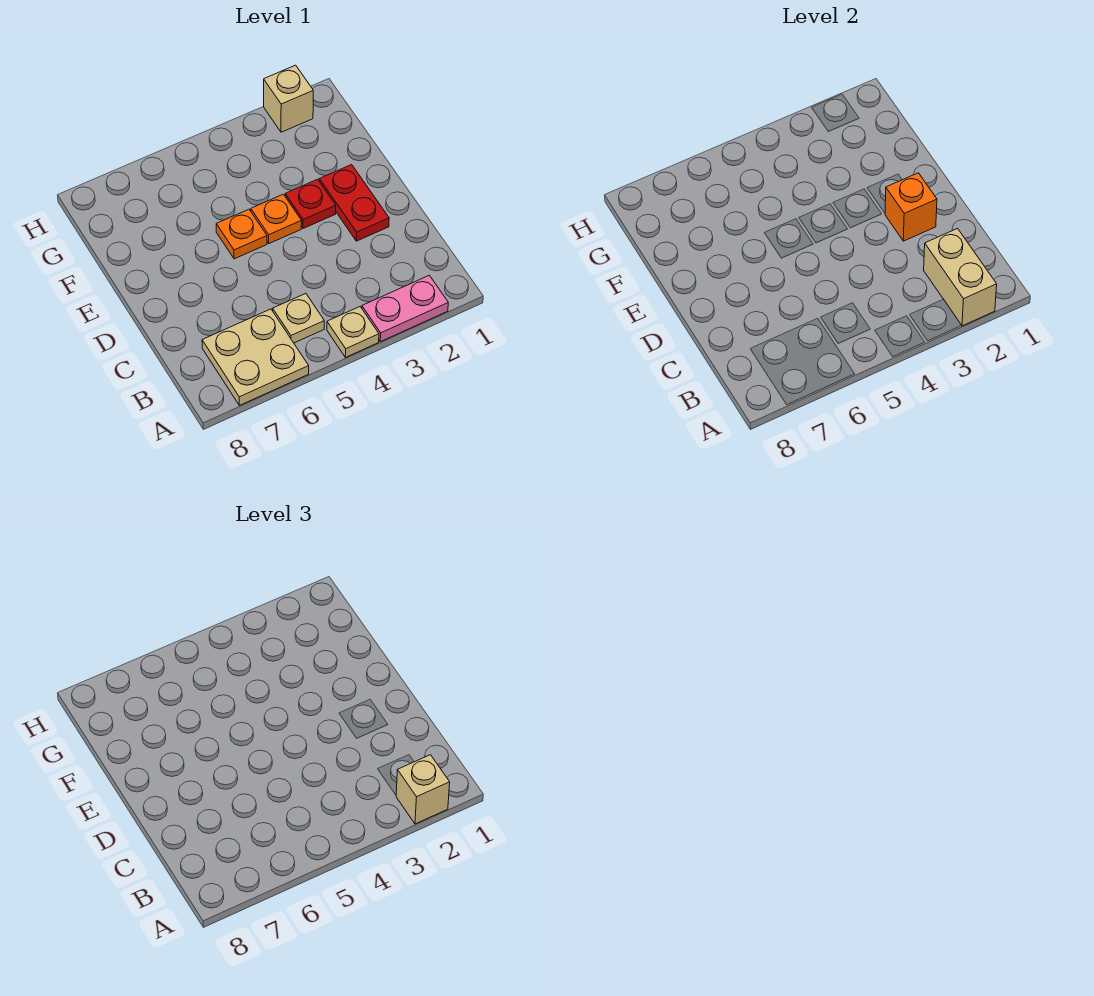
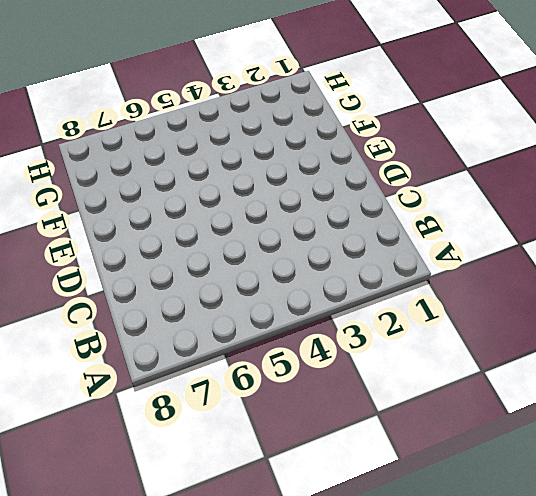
none -> pink plate A2:A3 level 1
none -> tan plate A4 level 1
none -> tan plate A6:B7 level 1

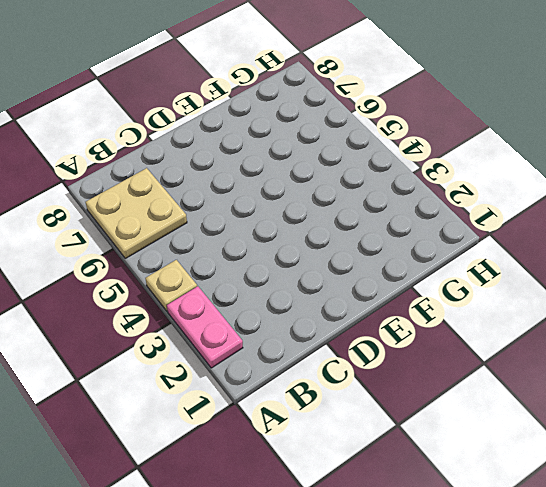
none -> tan plate B5 level 1
none -> red plate D2:E2 level 1
none -> red plate E3 level 1

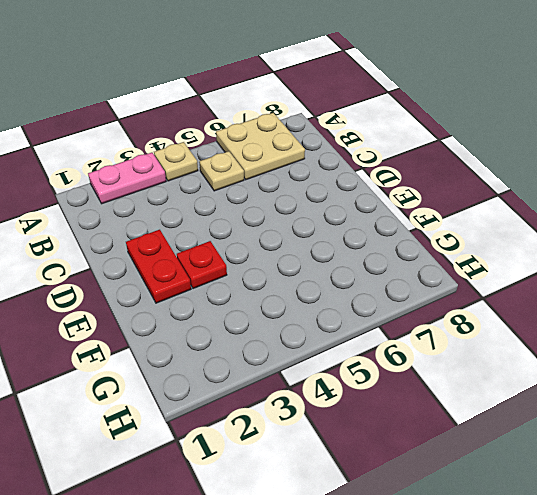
none -> orange plate E4 level 1
none -> orange plate E5 level 1
none -> tan brick H2 level 1

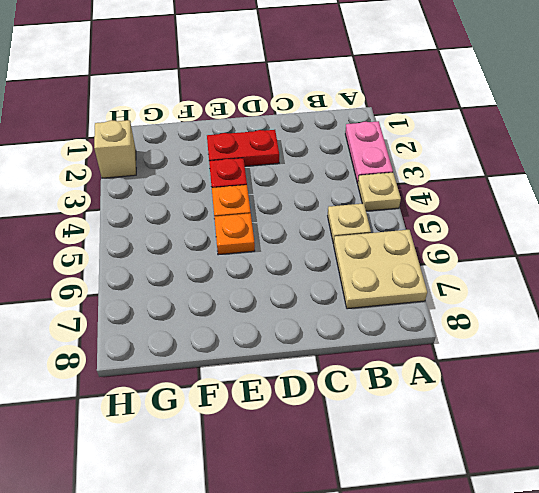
none -> tan brick A2:B2 level 2
none -> orange brick D2 level 2
none -> tan brick A2 level 3

